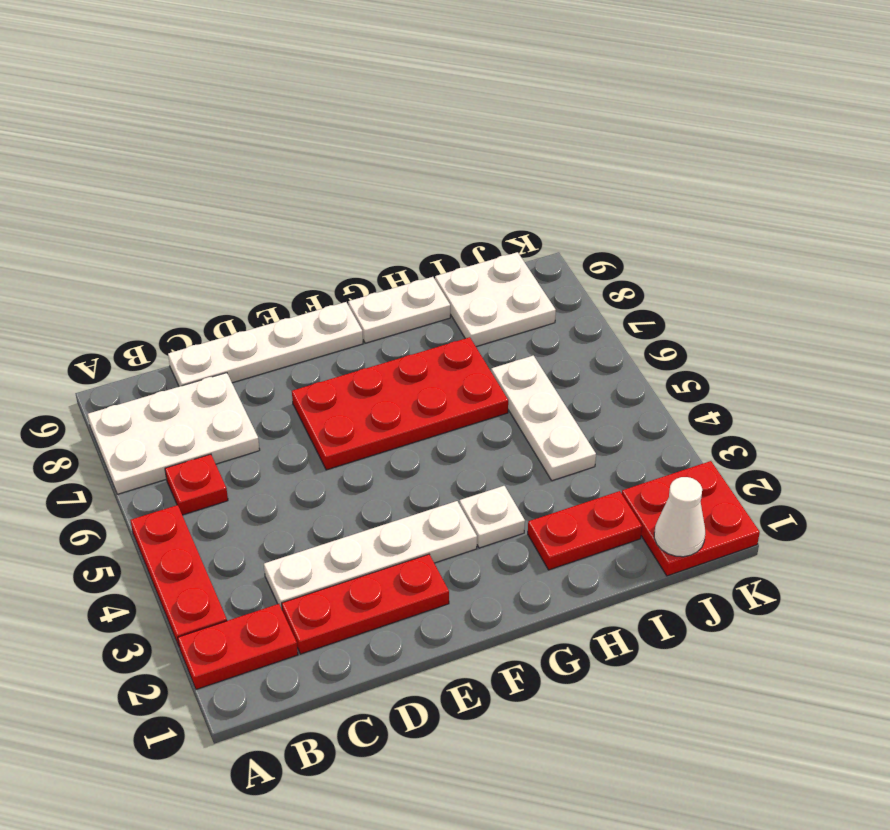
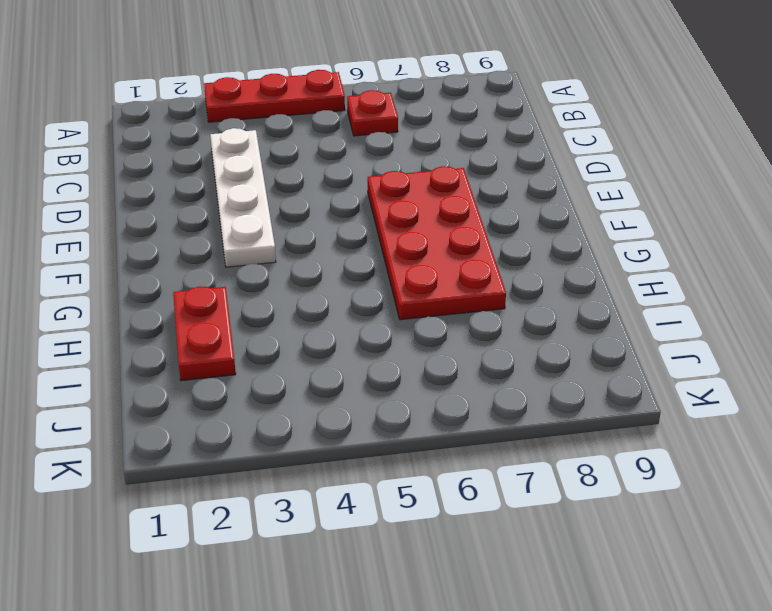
none -> red plate A2:B2 level 1
none -> white plate A7:C8 level 1
none -> red plate C2:E2 level 1

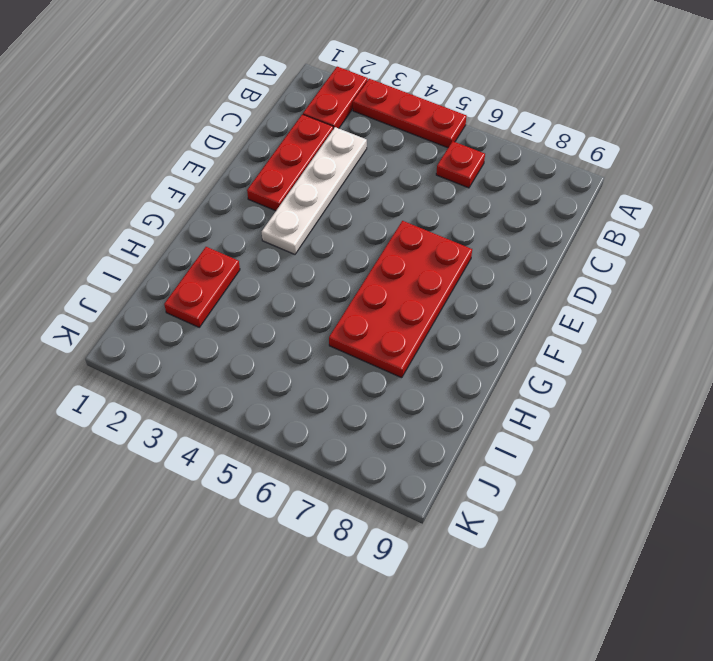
none -> white plate A7:C8 level 1
none -> white plate C9:F9 level 1
none -> white plate G3 level 1

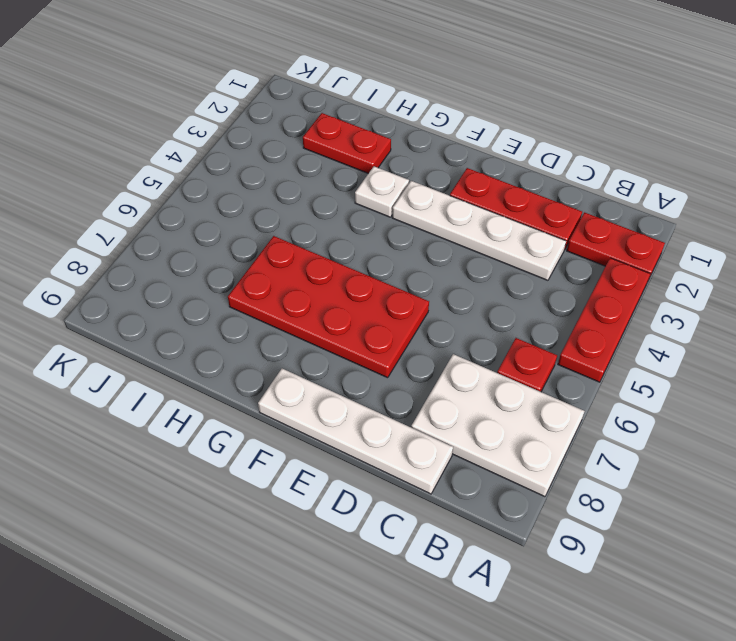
none -> white plate G9:H9 level 1
none -> white plate I4:I6 level 1
none -> white plate I8:J9 level 1

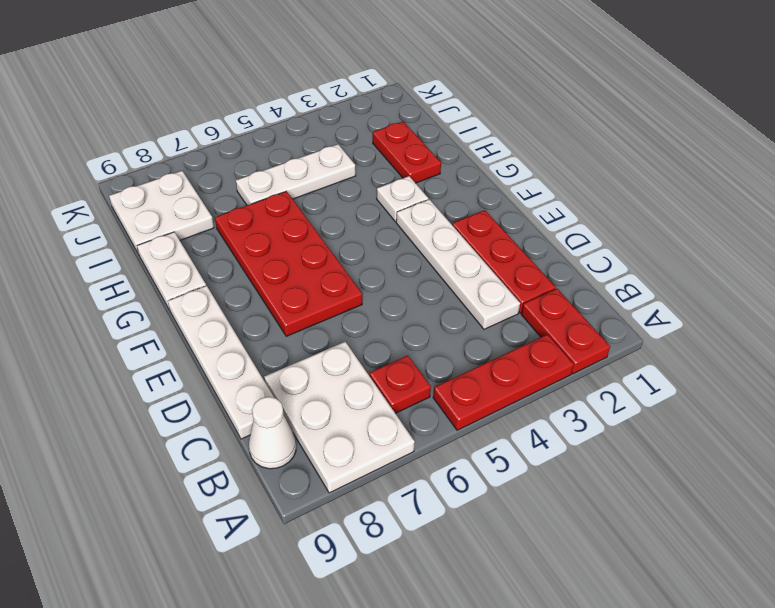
white cone B9 level 1 -> white cone J1 level 2
none -> red plate J1:K2 level 1

